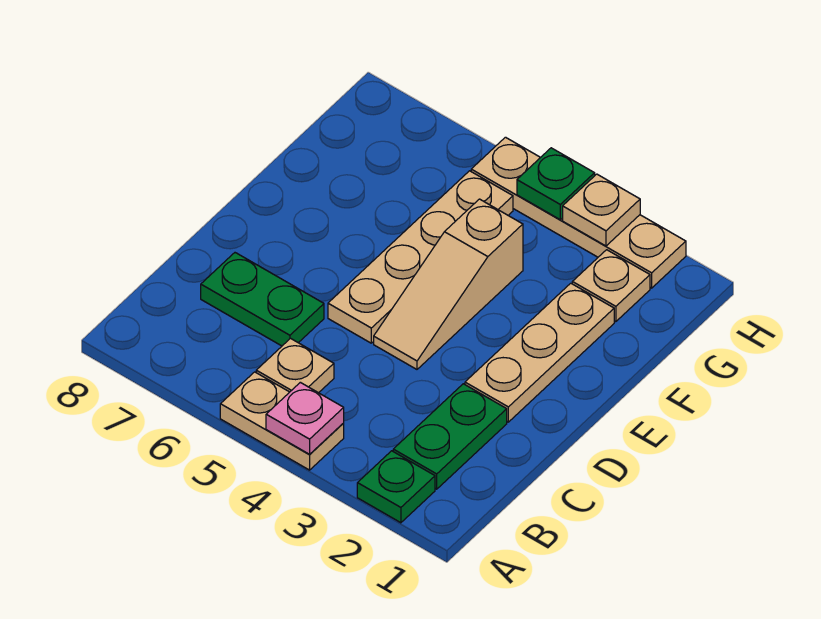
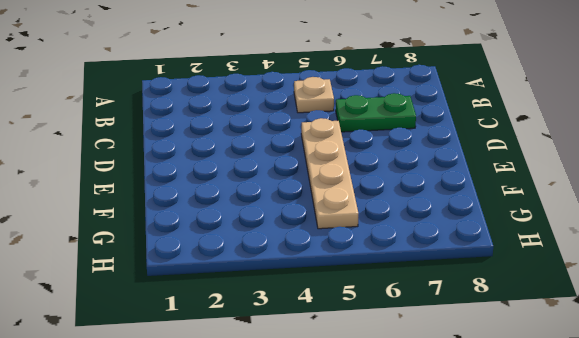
none -> green plate A2 level 1
none -> tan plate A4:A5 level 1
none -> green plate B2:C2 level 1

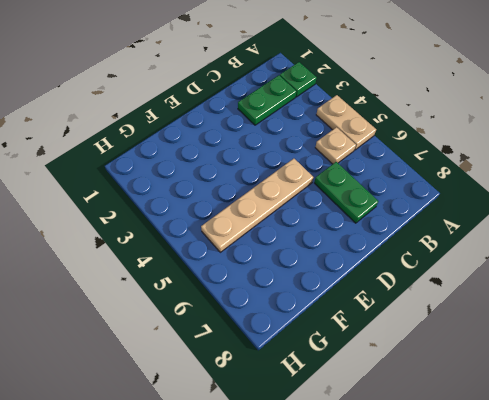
none -> tan plate D2:F2 level 1
none -> tan slope D4:F4 level 1 top F
none -> tan plate G2 level 1

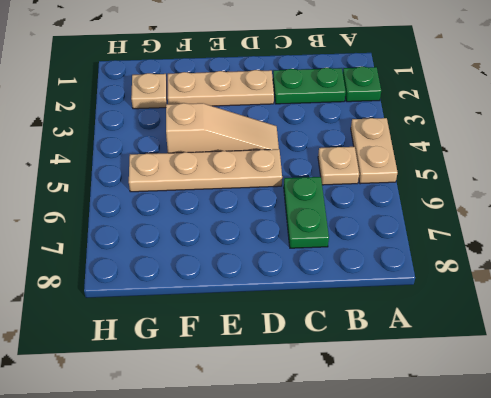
none -> tan plate H2:H5 level 1
none -> pink plate A4 level 2
none -> tan plate H3 level 2

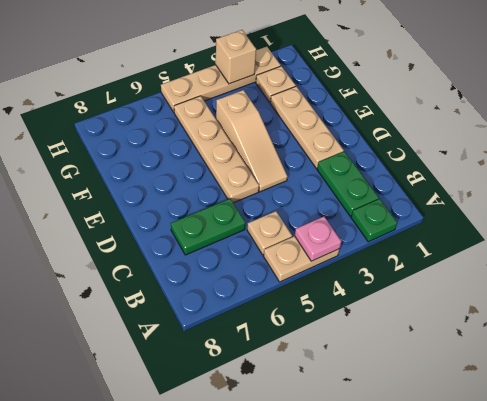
tan brick H3 level 2 -> tan plate H3 level 2
none -> green plate H4 level 2

